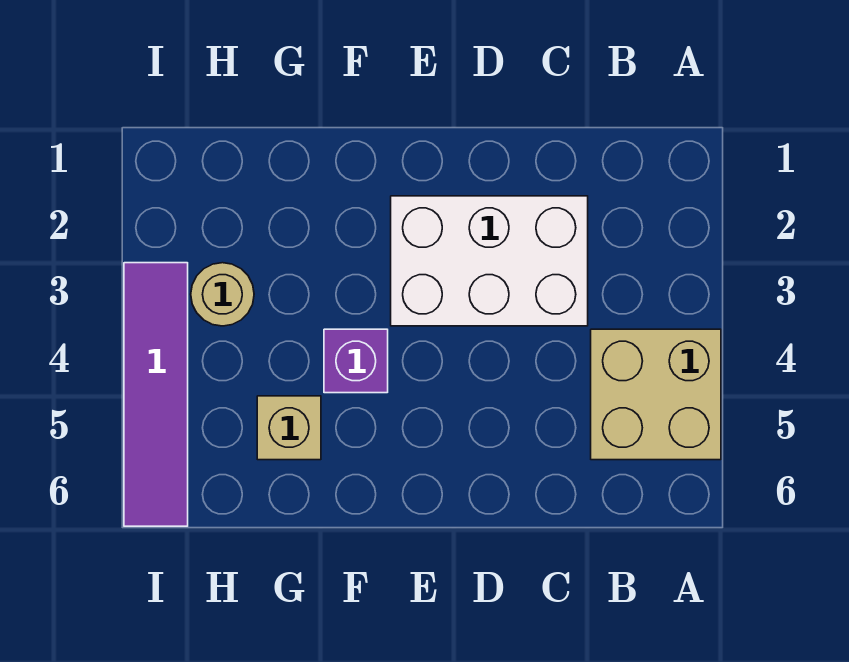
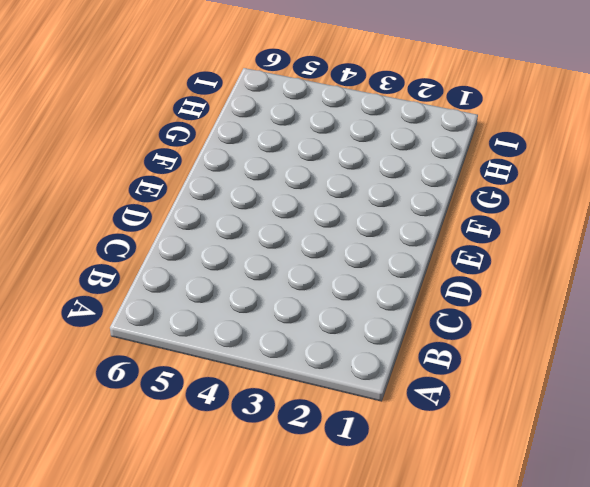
none -> tan brick A4:B5 level 1
none -> white brick C2:E3 level 1

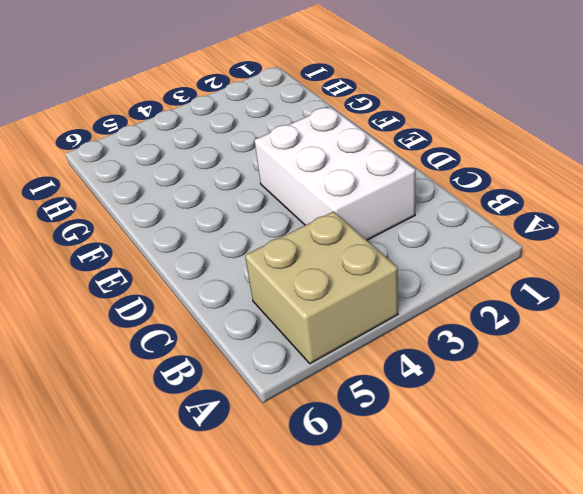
none -> purple brick F4 level 1
none -> tan brick G5 level 1

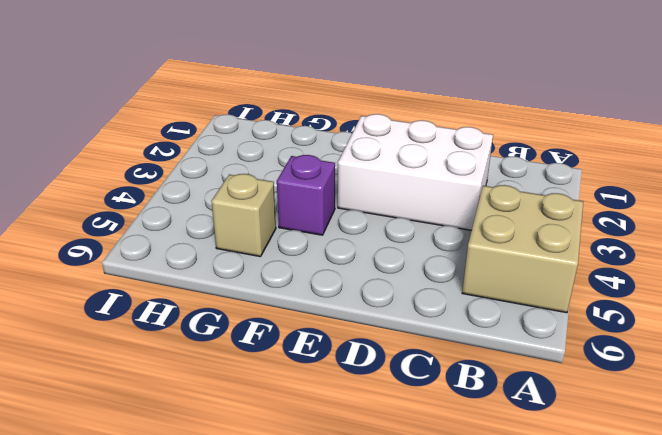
none -> tan round brick H3 level 1
none -> purple tile I3:I6 level 1

